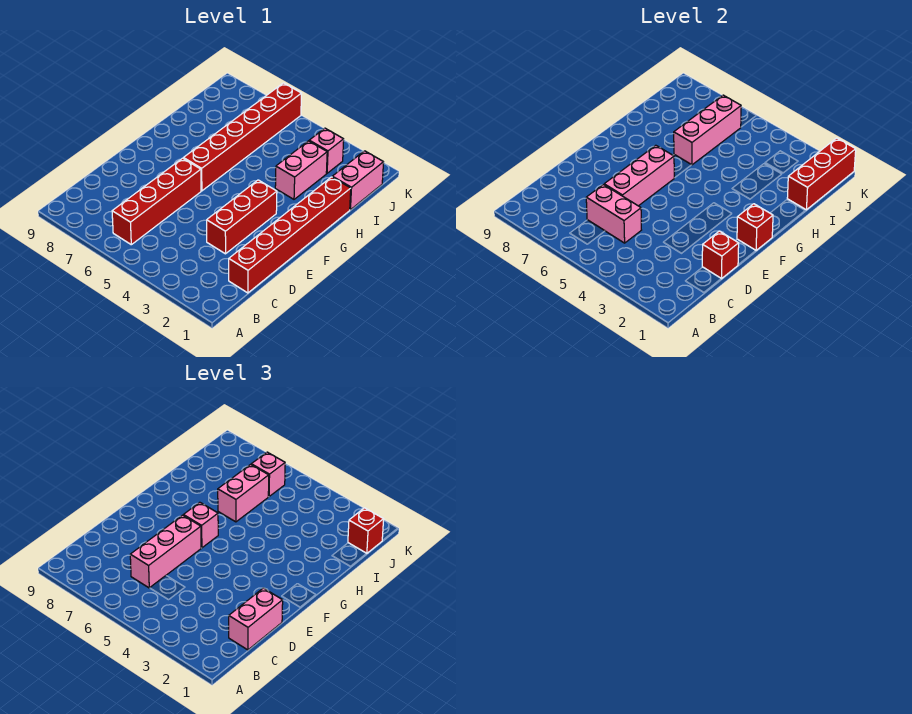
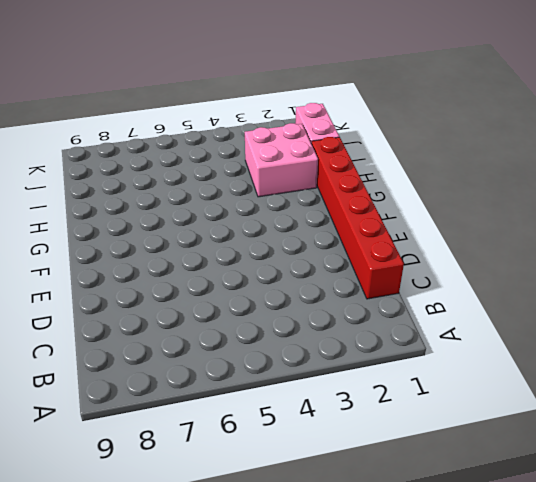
pink brick H2:I3 level 1 -> pink brick H3:I3 level 1
none -> red brick B6:E6 level 1
none -> red brick D3:F3 level 1
none -> red brick F6:K6 level 1

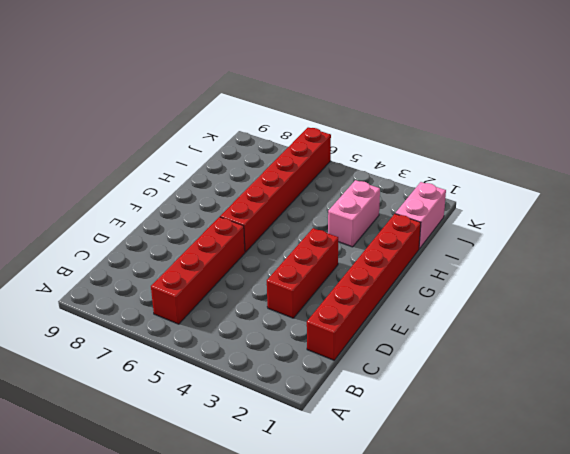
none -> pink brick J3 level 1
none -> pink brick C5:C6 level 2
none -> red brick D1 level 2

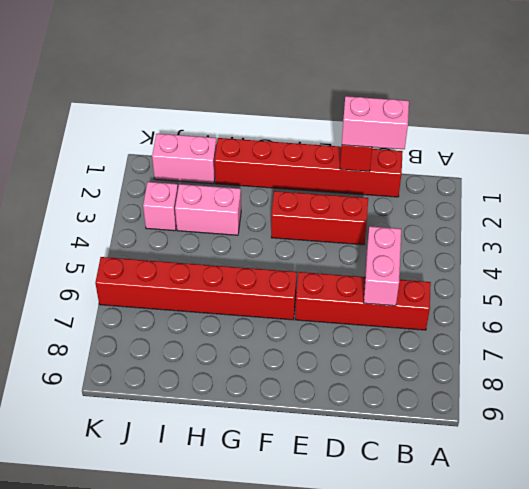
none -> pink brick D6:F6 level 2
none -> red brick F1 level 2
none -> pink brick H6:J6 level 2

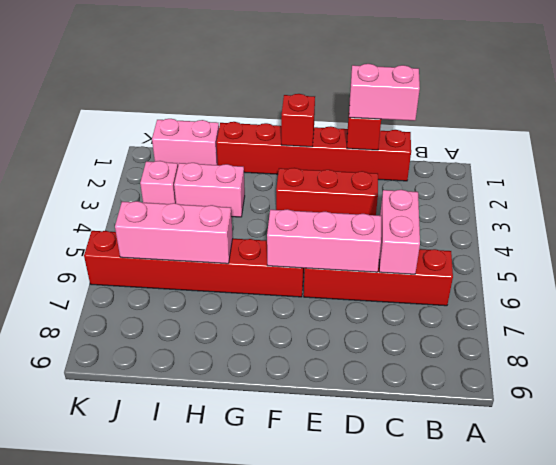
none -> red brick I1:K1 level 2
none -> pink brick C6:E6 level 3
none -> pink brick F6 level 3

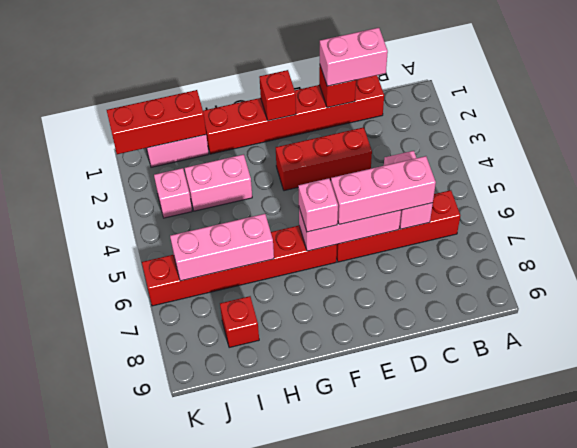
red brick I8 level 1 -> red brick J1 level 3
none -> pink brick H6:I6 level 3
none -> pink brick J6 level 3

